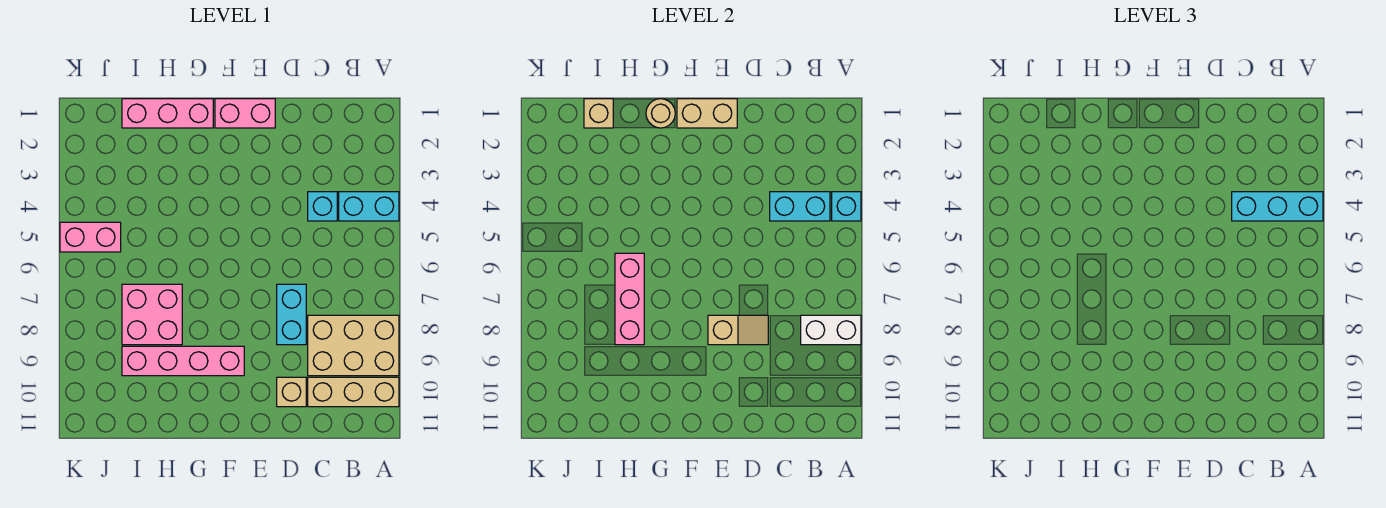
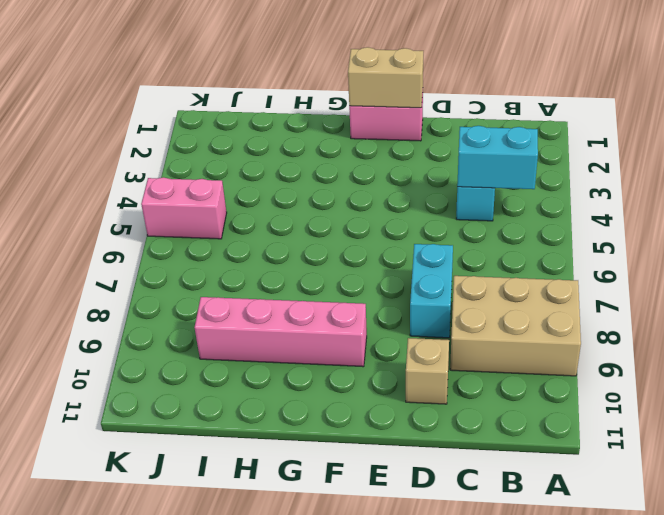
none -> cyan brick A4:B4 level 1
none -> tan brick A10:C10 level 1
none -> pink brick G1:I1 level 1

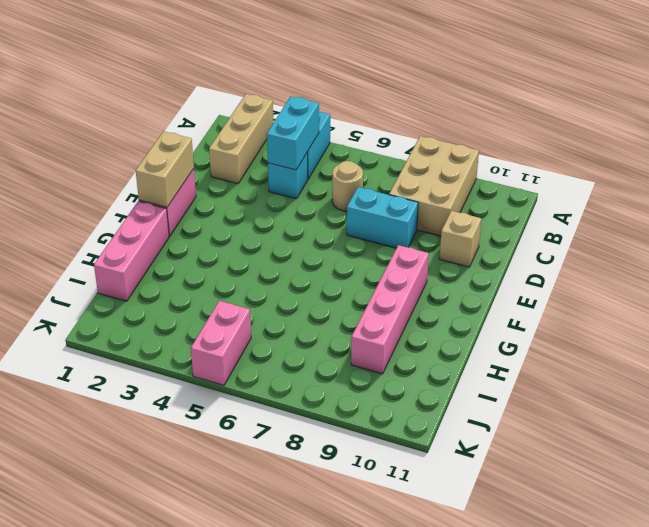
tan brick A2:C2 level 1 -> tan brick A10:C10 level 1
tan round brick C6 level 1 -> tan round brick G1 level 2
none -> pink brick H7:I8 level 1
none -> cyan brick A4 level 2
none -> white brick A8:B8 level 2

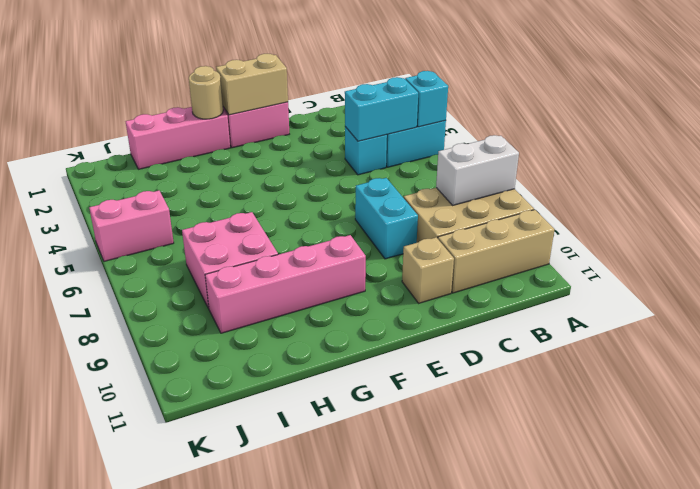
none -> tan slope D8:E8 level 2 top E
none -> pink brick H6:H8 level 2
none -> tan brick I1 level 2

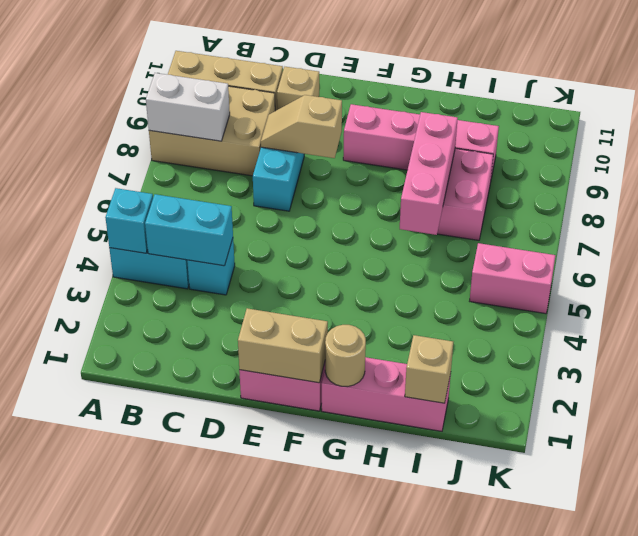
none -> cyan brick A4:C4 level 3

